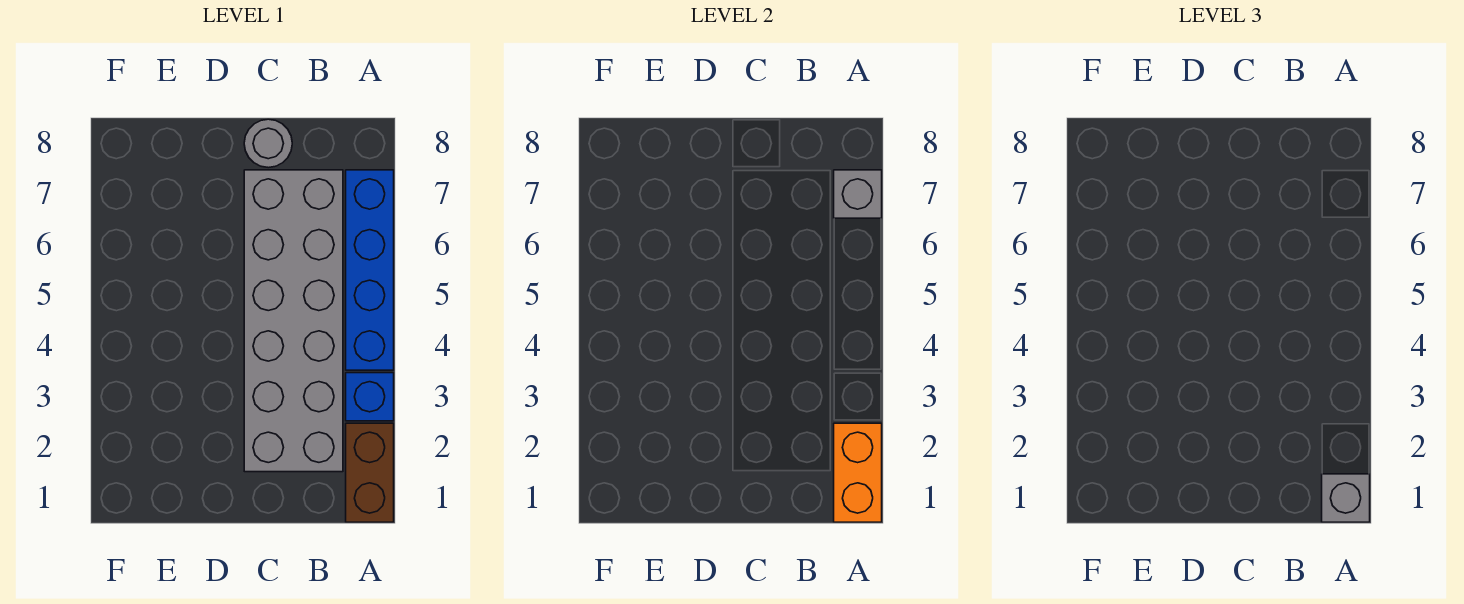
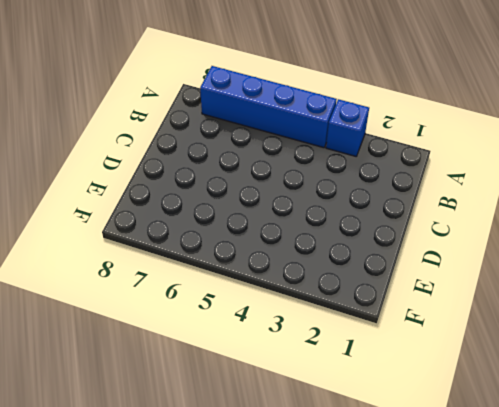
none -> brown brick A1:A2 level 1
none -> grey brick B2:C7 level 1

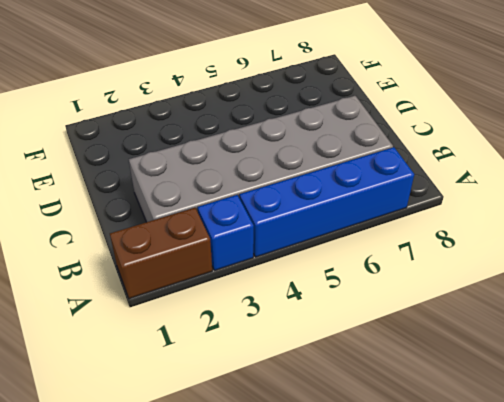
none -> grey round brick C8 level 1
none -> orange brick A1:A2 level 2

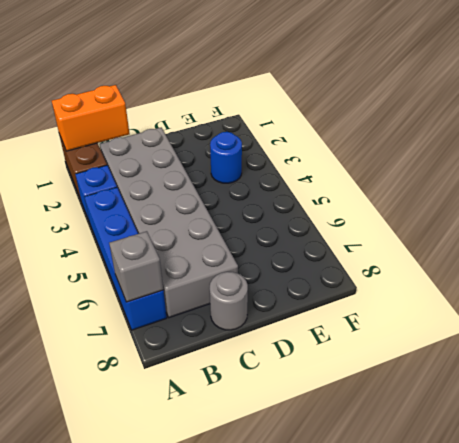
orange brick A1:B1 level 2 -> orange brick A1:A2 level 2
blue round brick E3 level 1 -> none
none -> grey brick A1 level 3

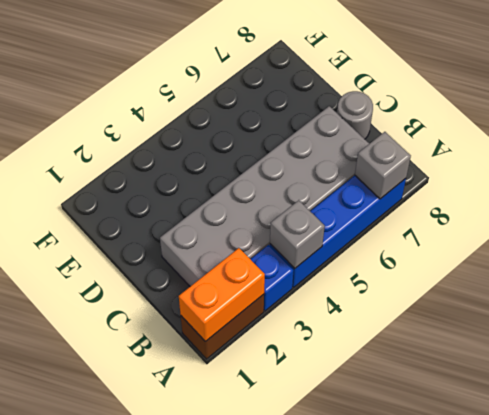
grey brick A4 level 2 -> grey brick A1 level 3

